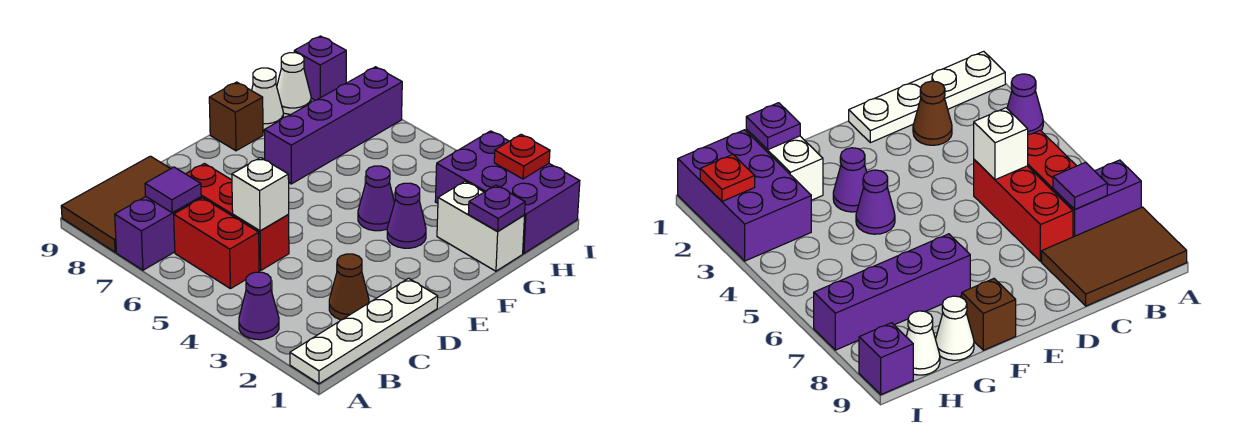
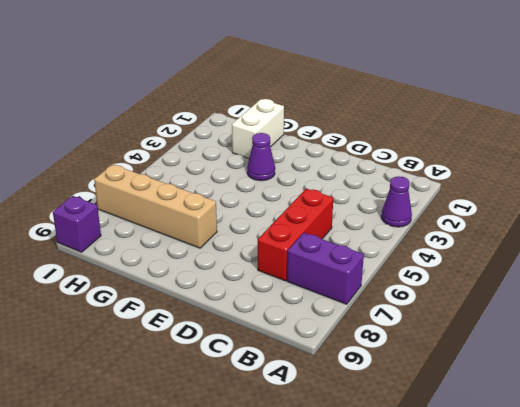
tan brick F7:I7 level 1 -> purple brick F7:I7 level 1
none -> white plate A1:D1 level 1
none -> brown tile A8:C9 level 1
none -> red brick B5:B6 level 1

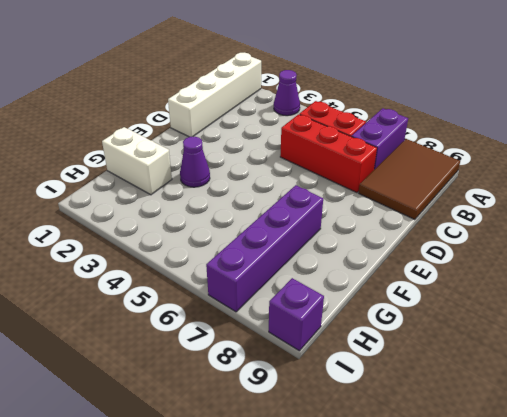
white brick A1:D1 level 1 -> white plate A1:D1 level 1
none -> brown cone C2 level 1
none -> purple cone F4 level 1
none -> brown brick F9 level 1

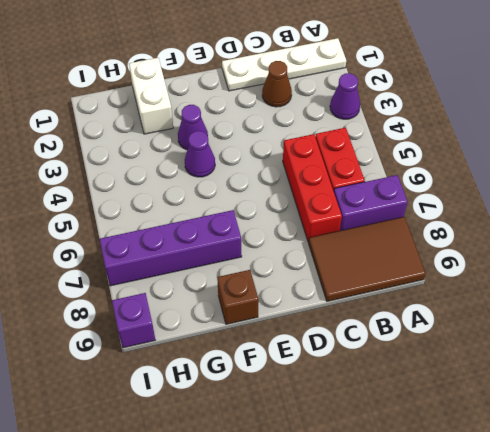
none -> white cone G9 level 1
none -> purple brick H1:I3 level 1
none -> white cone H9 level 1

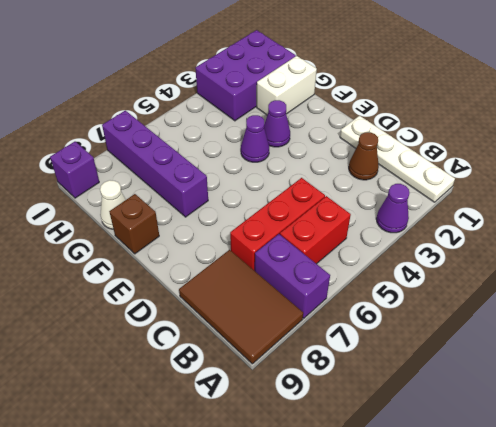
none -> white cone H9 level 1
none -> purple tile B7 level 2
none -> white brick C5 level 2

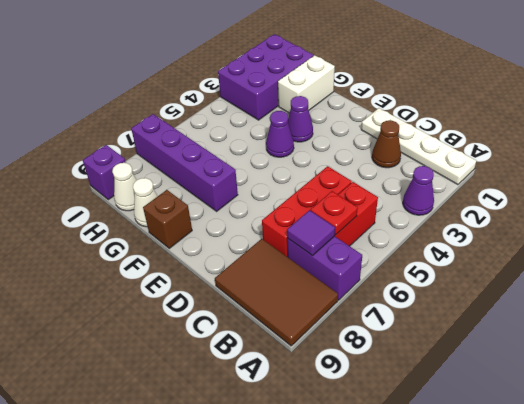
red plate B6 level 2 -> red plate I2 level 2
none -> white brick C5 level 2
none -> purple plate G1 level 2

